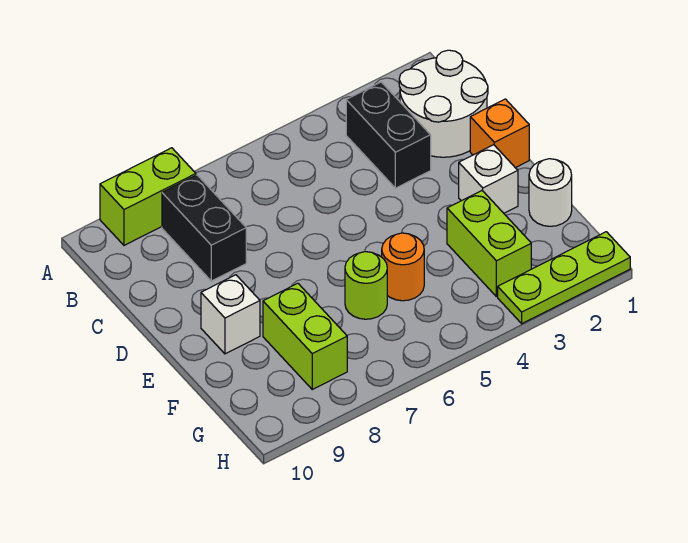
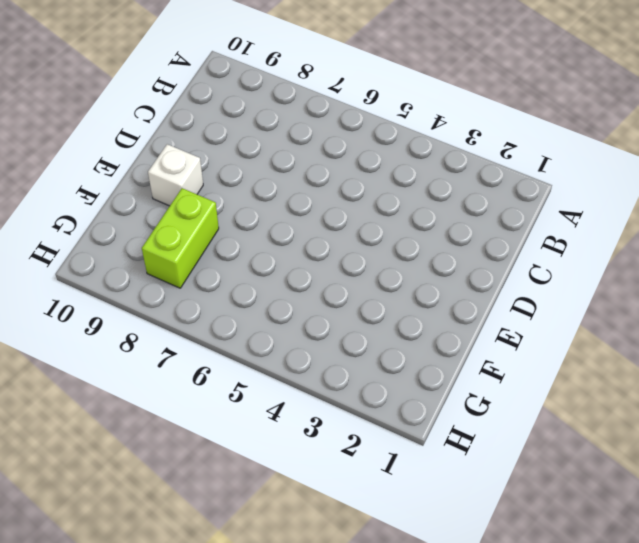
none -> lime brick A8:A9 level 1
none -> white round brick B1:C2 level 1
none -> black brick B3:C3 level 1

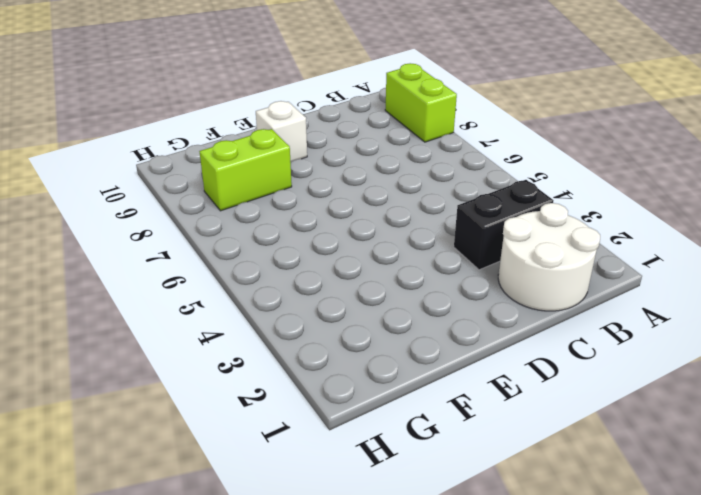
none -> black brick B8:C8 level 1
none -> orange brick D1 level 1
none -> white brick E2 level 1

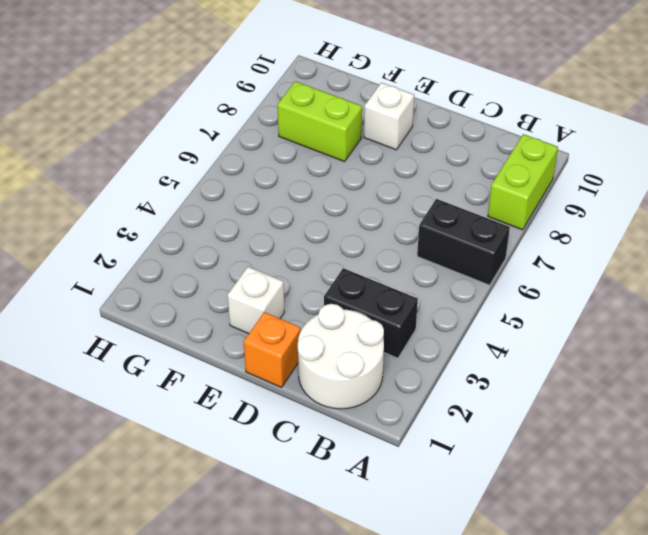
black brick A6:B6 level 1 -> black brick B8:C8 level 1
none -> white round brick F1 level 1
none -> lime brick F3:G3 level 1
none -> orange round brick F5 level 1

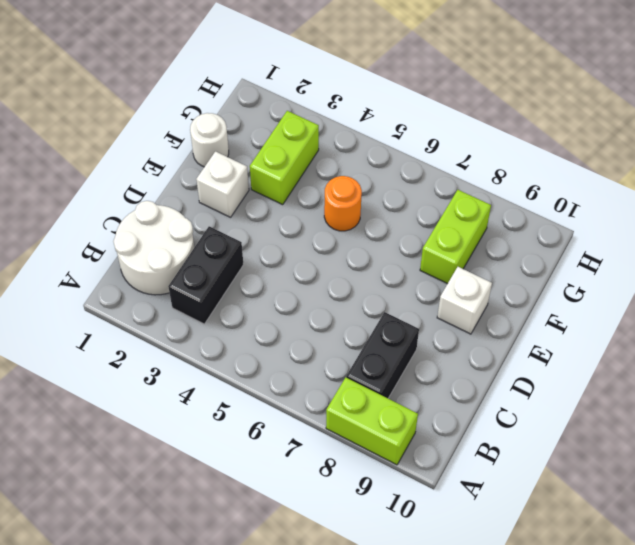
none -> orange brick D1 level 1
none -> lime round brick F6 level 1
none -> lime plate H1:H3 level 1

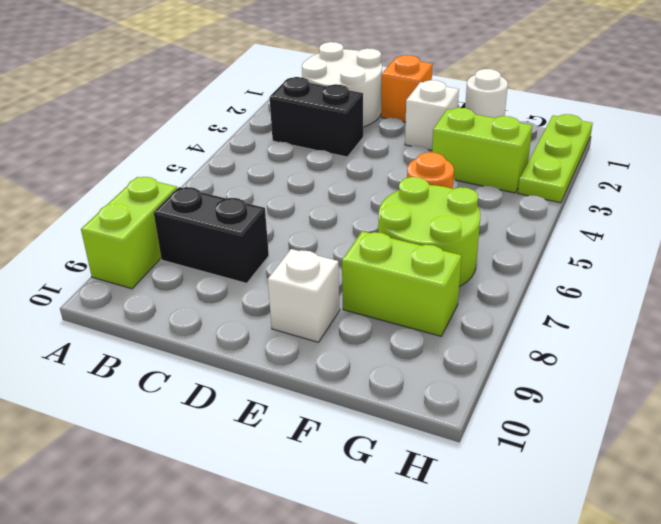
lime round brick F6:G7 level 1 -> lime round brick F6 level 1

